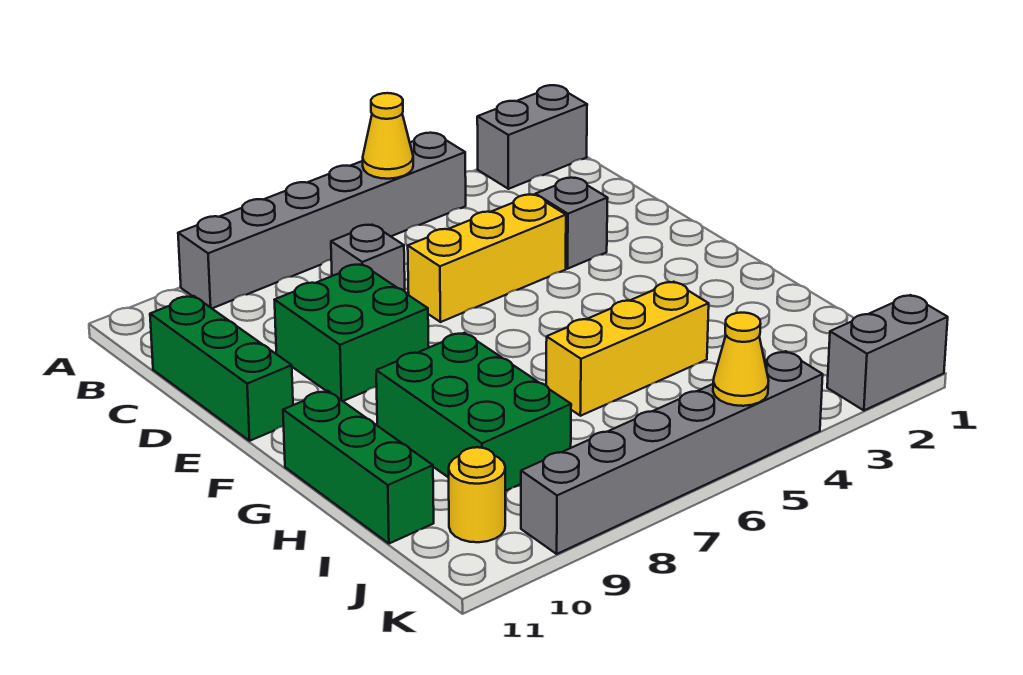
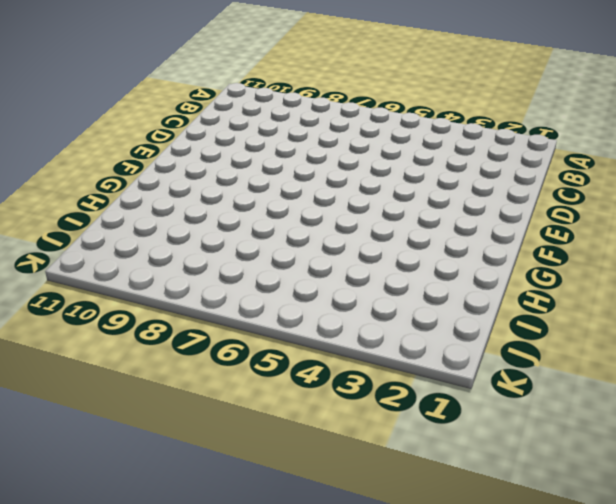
none -> grey brick A1:A2 level 1
none -> grey brick A4:A9 level 1
none -> grey brick C7 level 1

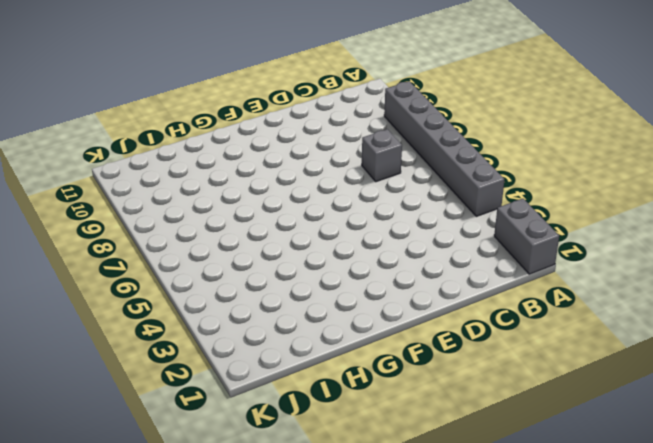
none -> green brick C11:E11 level 1
none -> grey brick D3 level 1
none -> yellow brick D4:D6 level 1

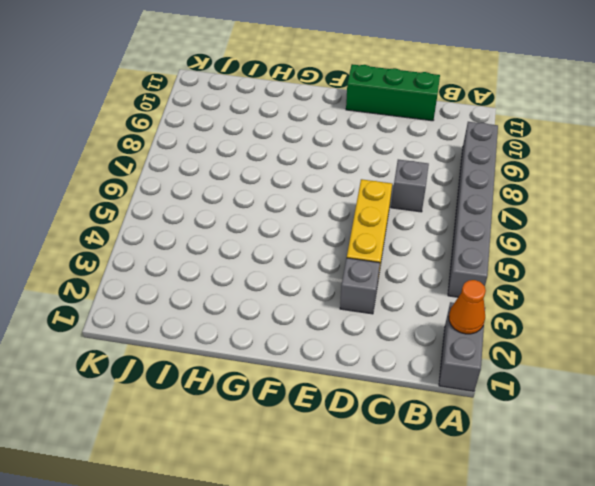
orange cone A2 level 2 -> none
none -> green brick D8:E9 level 1
none -> green brick G8:I9 level 1
none -> green brick G11:I11 level 1

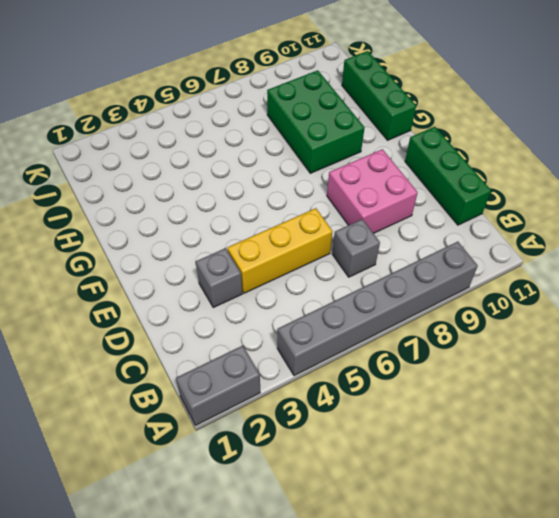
pink brick D8:E9 level 1 -> green brick D8:E9 level 1
none -> yellow brick H4:H6 level 1
none -> yellow round brick J10 level 1
none -> grey brick K1:K2 level 1

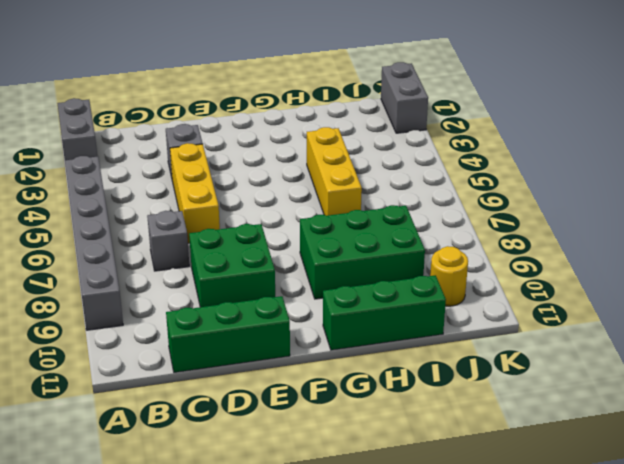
none -> grey brick K4:K9 level 1
none -> yellow cone A5 level 2
none -> yellow cone K5 level 2

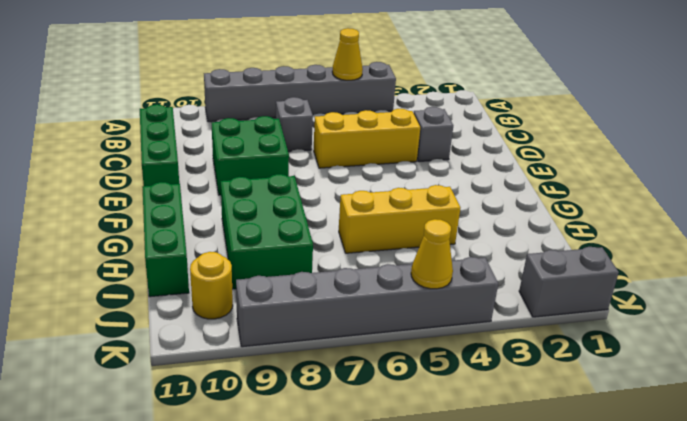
none -> grey brick A1:A2 level 1

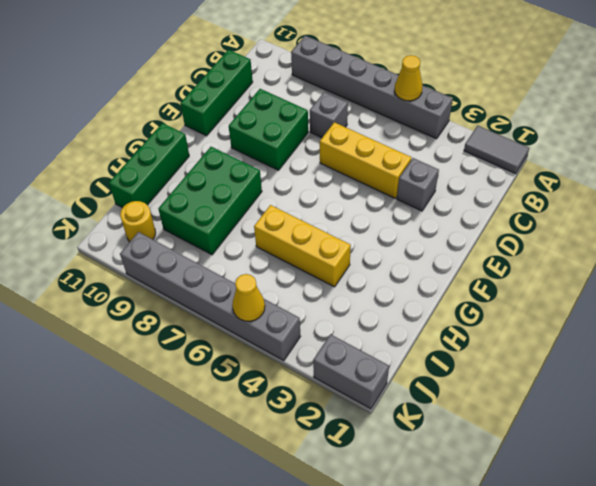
grey tile A1:A2 level 1 -> grey brick A1:A2 level 1

